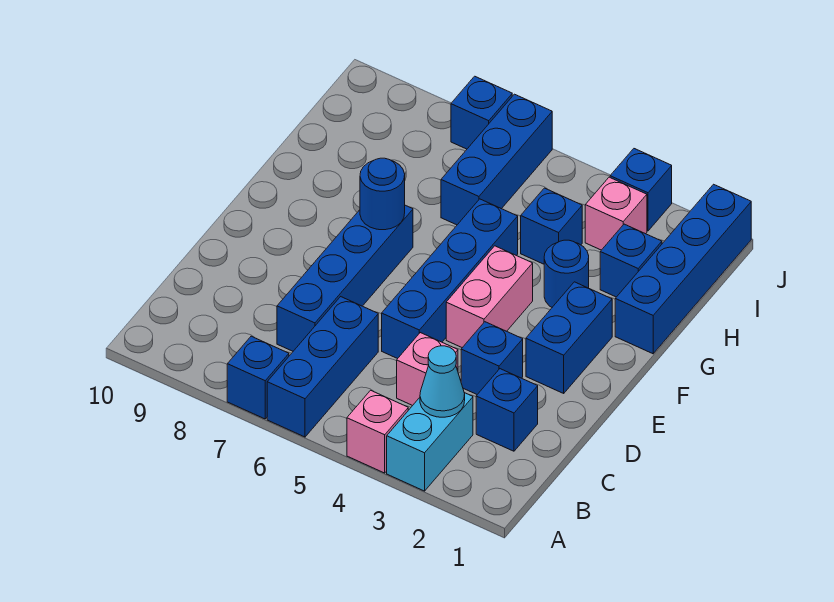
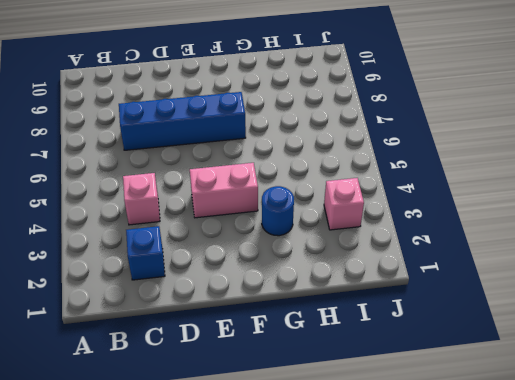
none -> cyan brick A3:B3 level 1
none -> pink brick A4 level 1
none -> blue brick A6:C6 level 1

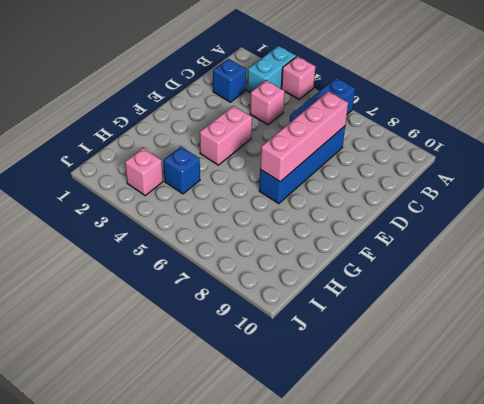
pink brick C7:F7 level 2 -> blue round brick F7 level 2
none -> blue brick A7 level 1
none -> blue brick D3 level 1
none -> blue brick D5:G5 level 1

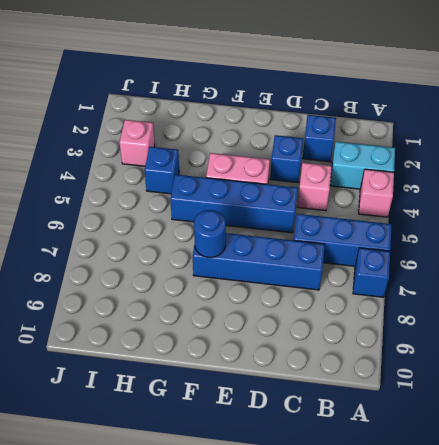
none -> blue brick E2:F2 level 1
none -> blue brick G1:J1 level 1
none -> blue round brick G3 level 1

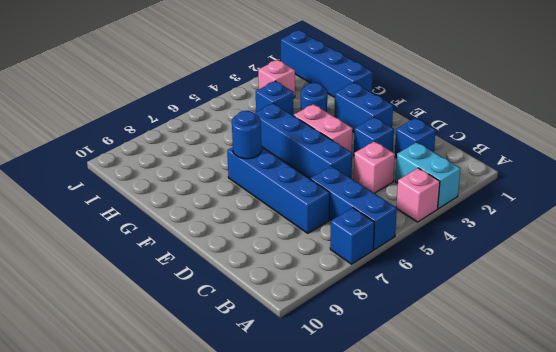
none -> blue brick H2 level 1
none -> blue brick H6:J6 level 1
none -> blue brick J3 level 1

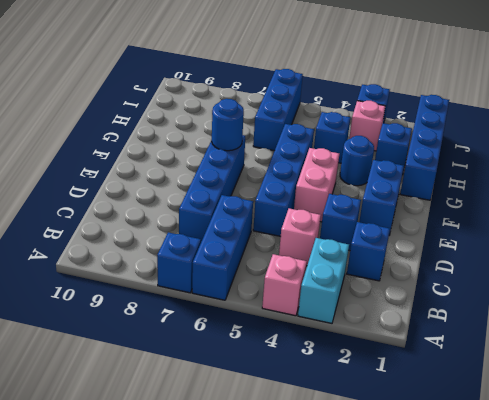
none -> blue brick J7 level 1
none -> cyan cone B3 level 2

